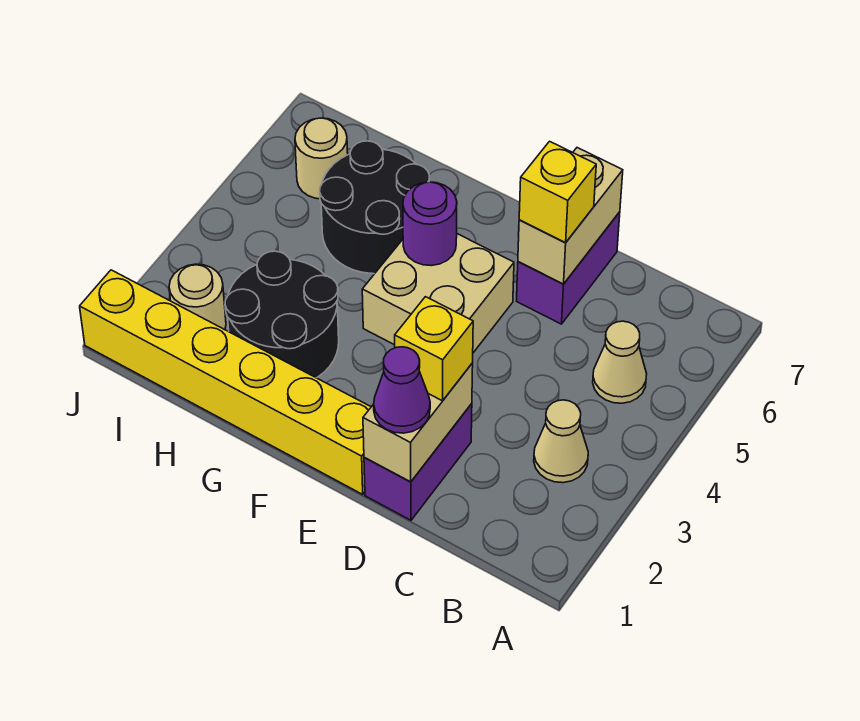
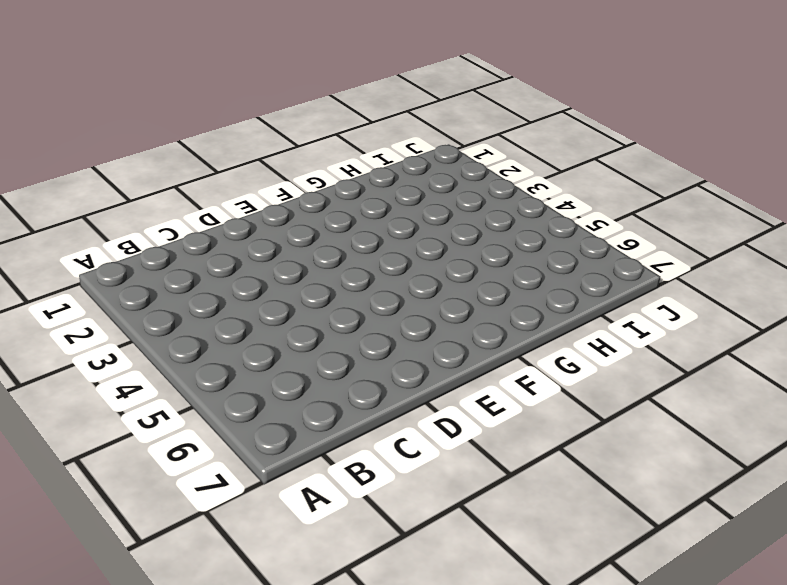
none -> tan cone B3 level 1
none -> tan cone B5 level 1
none -> purple brick D1:D2 level 1

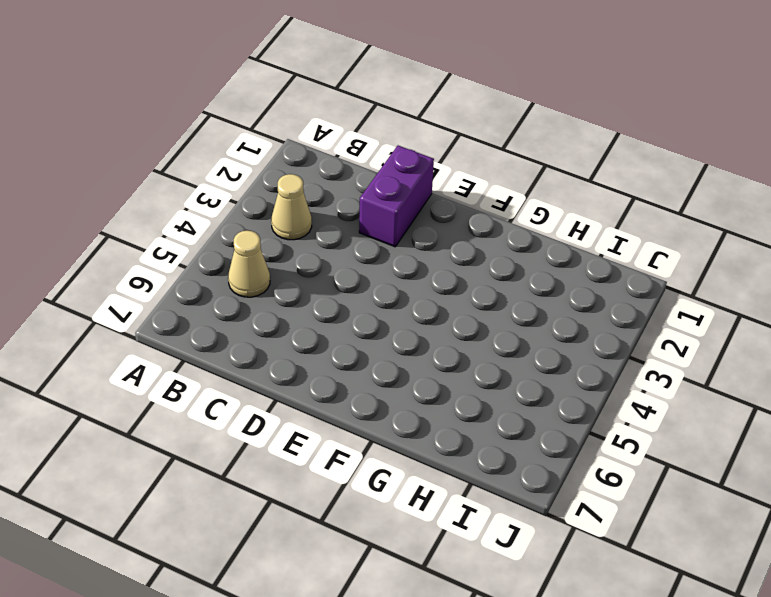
none -> purple brick D6:D7 level 1
none -> yellow brick E1:J1 level 1
none -> tan brick E4:F5 level 1

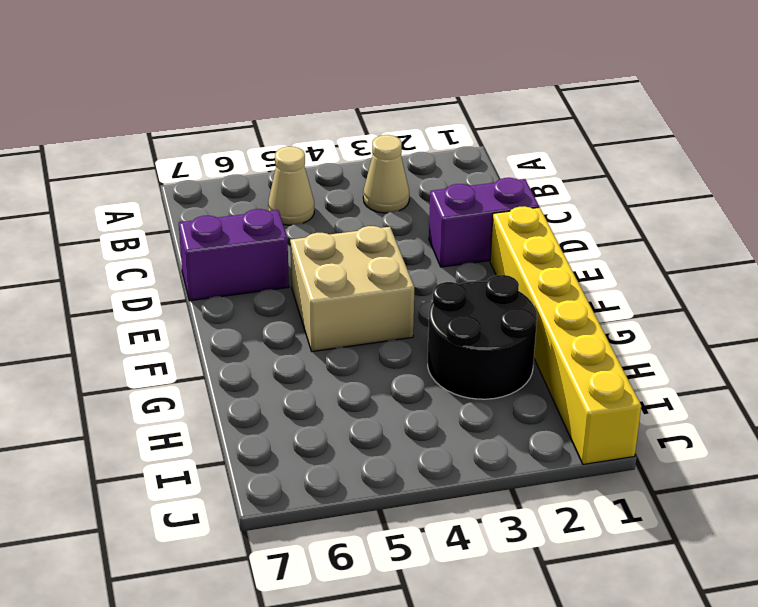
none -> black round brick G5:H6 level 1
none -> tan round brick I2 level 1
none -> tan round brick I6 level 1

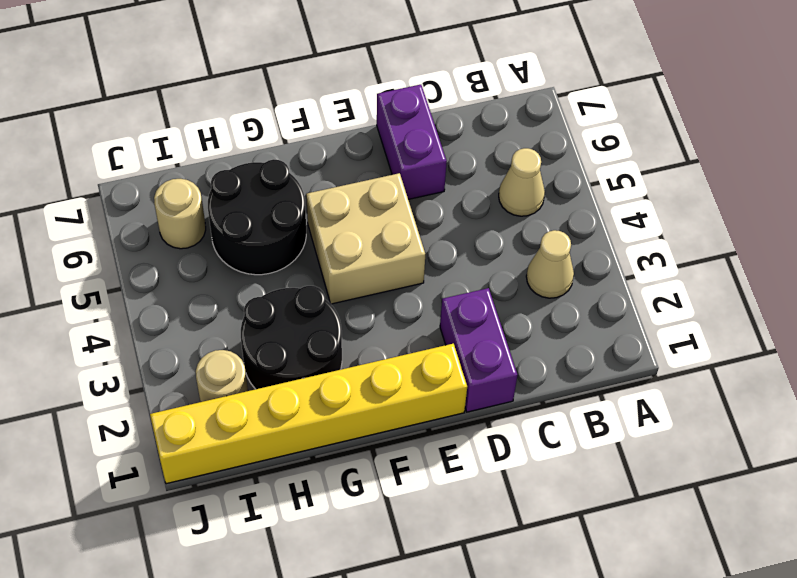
none -> tan brick D1:D2 level 2
none -> tan brick D6:D7 level 2
none -> purple round brick F5 level 2

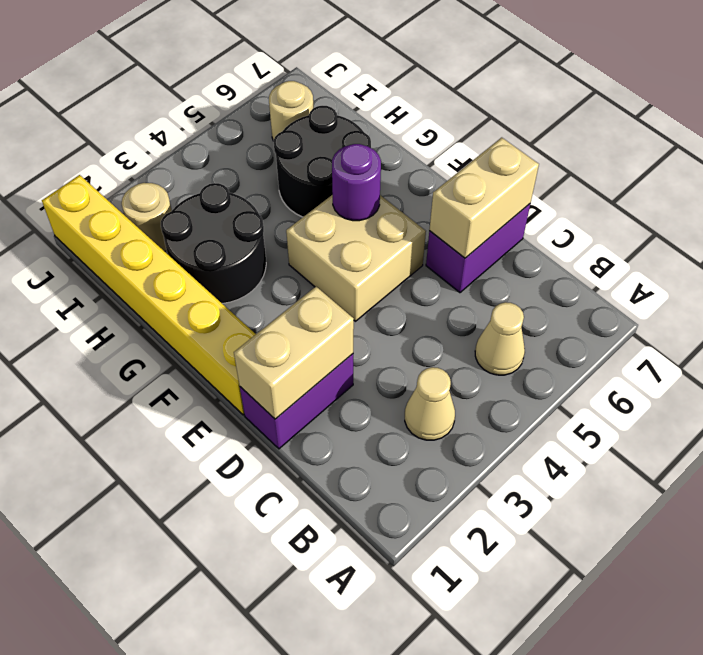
none -> purple cone D1 level 3
none -> yellow brick D2 level 3
none -> yellow brick D6 level 3

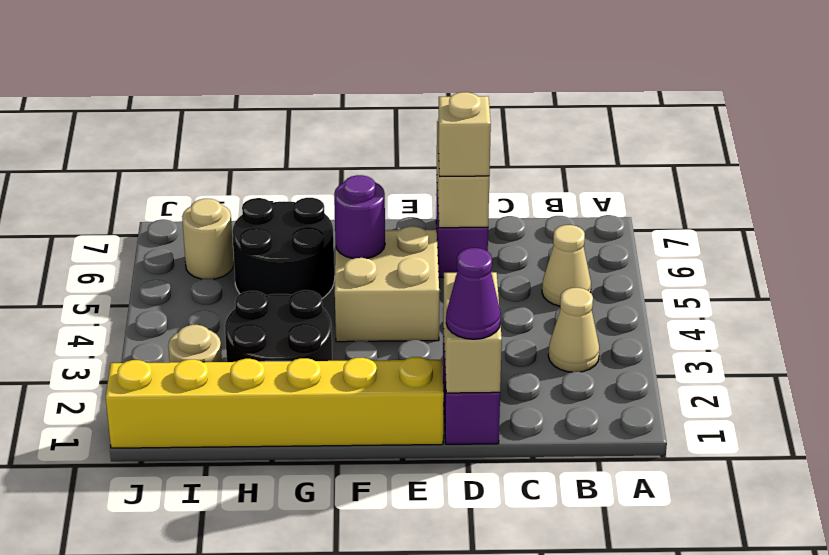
tan brick D6 level 3 -> yellow brick D6 level 3
none -> yellow brick D2 level 3

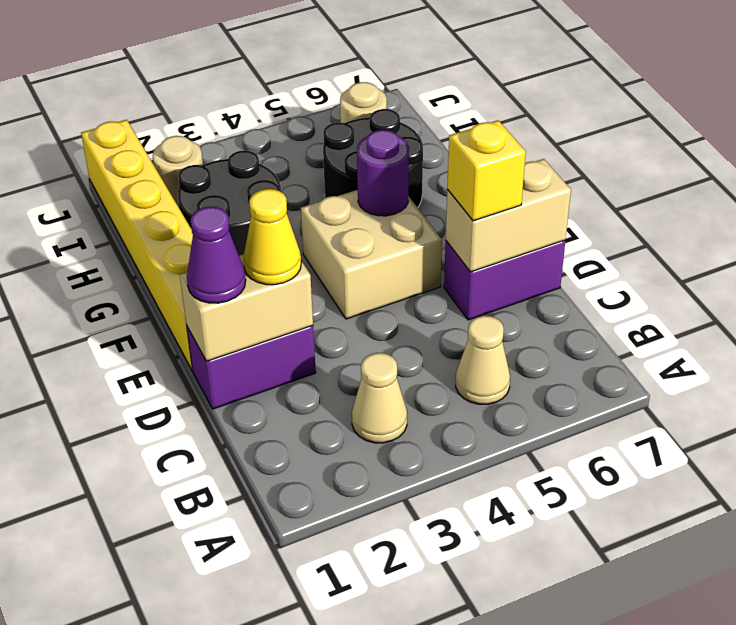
yellow cone D2 level 3 -> yellow brick D2 level 3

